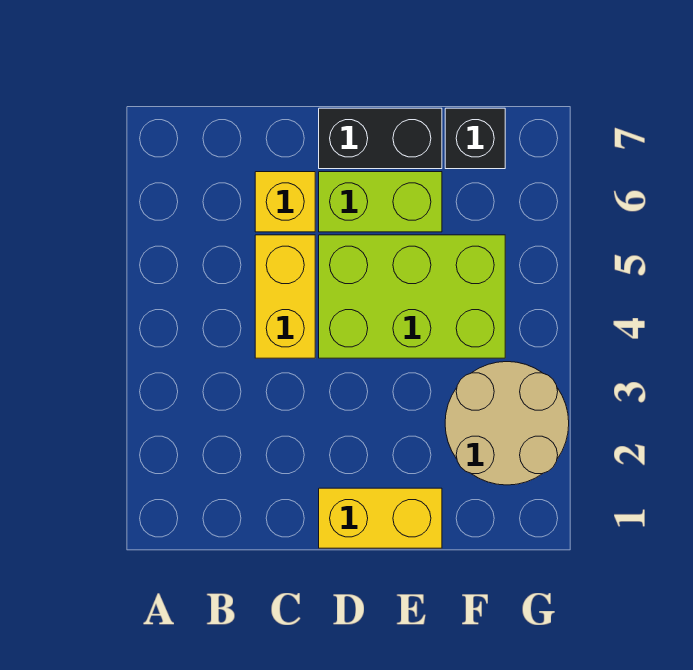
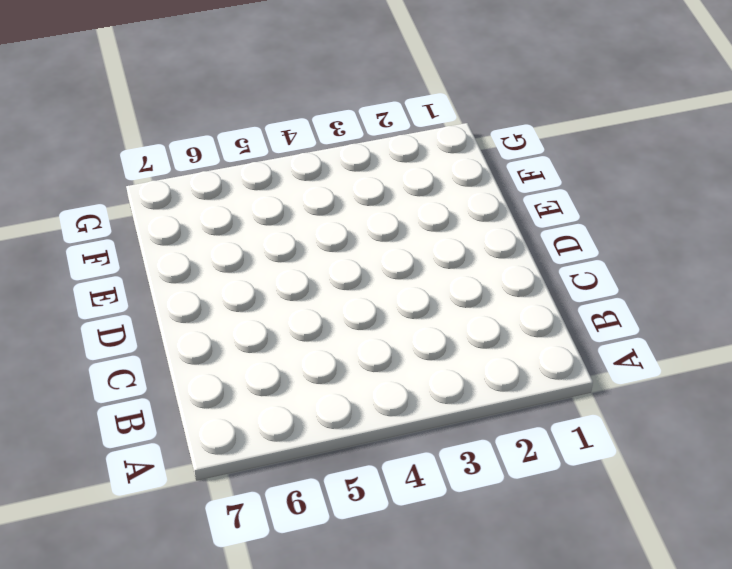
none -> yellow brick C4:C5 level 1
none -> yellow brick C6 level 1

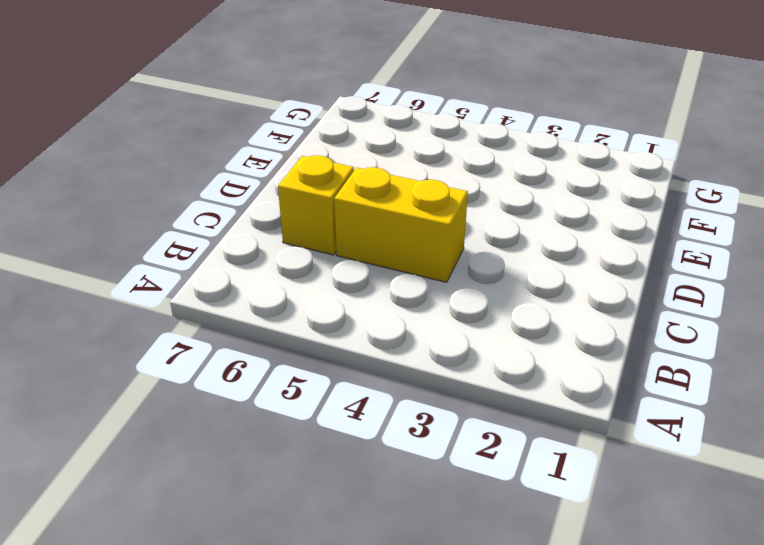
none -> yellow brick D1:E1 level 1
none -> lime brick D4:F5 level 1

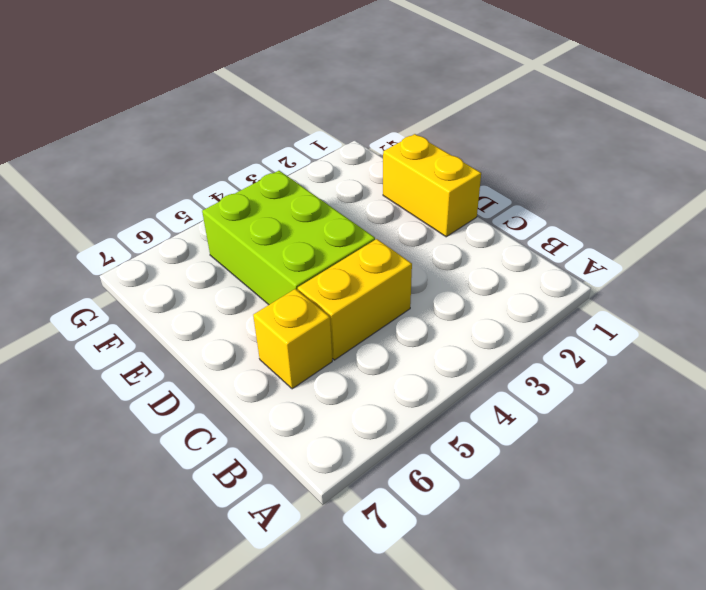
none -> lime brick D6:E6 level 1
none -> black brick D7:E7 level 1

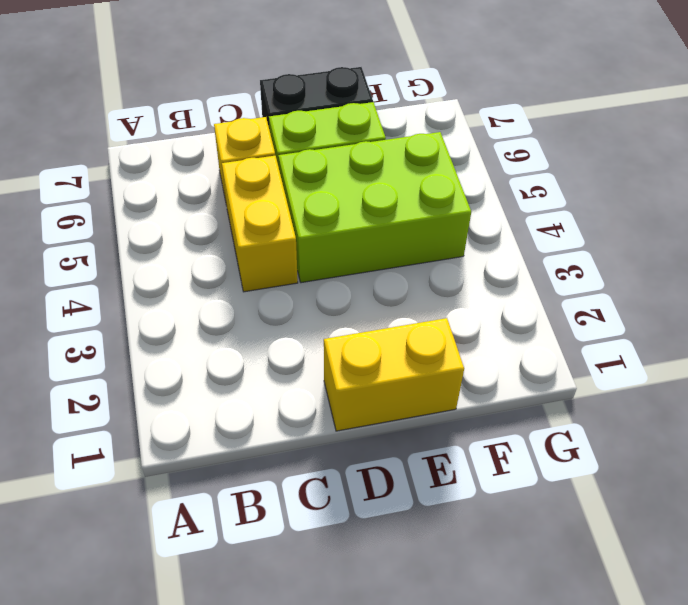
none -> tan round brick F2:G3 level 1
none -> black brick F7 level 1

